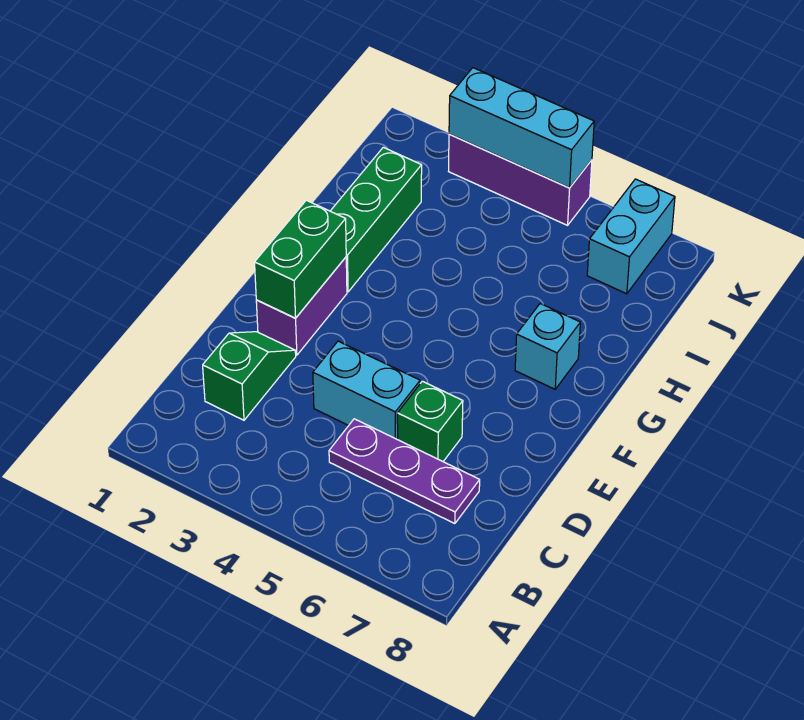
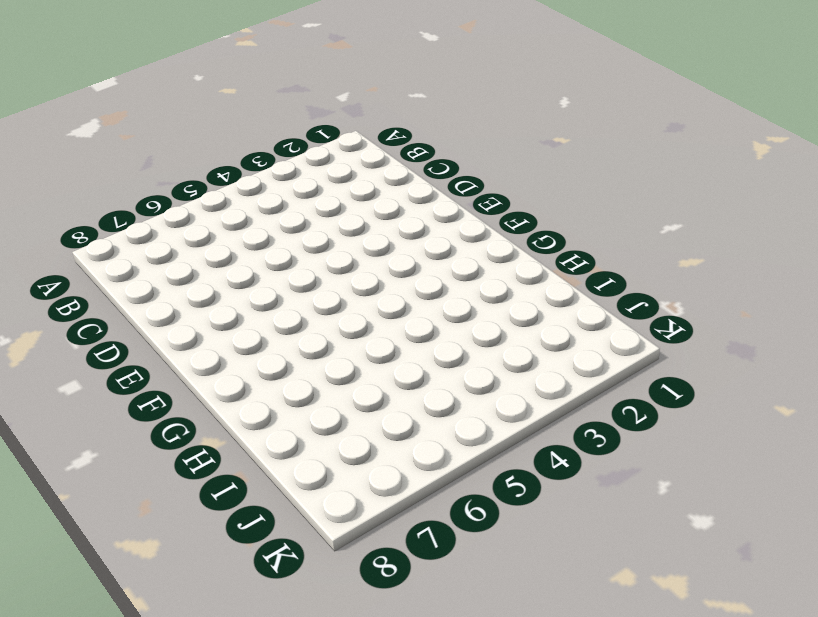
none -> green slope C2:D2 level 1 top C
none -> purple plate C5:C7 level 1

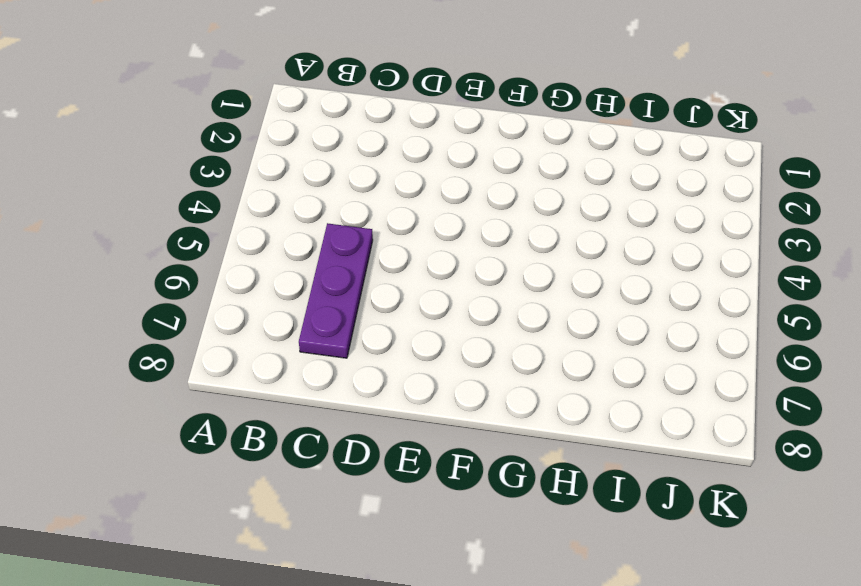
none -> green slope C2:D2 level 1 top C
none -> cyan brick D4:D5 level 1

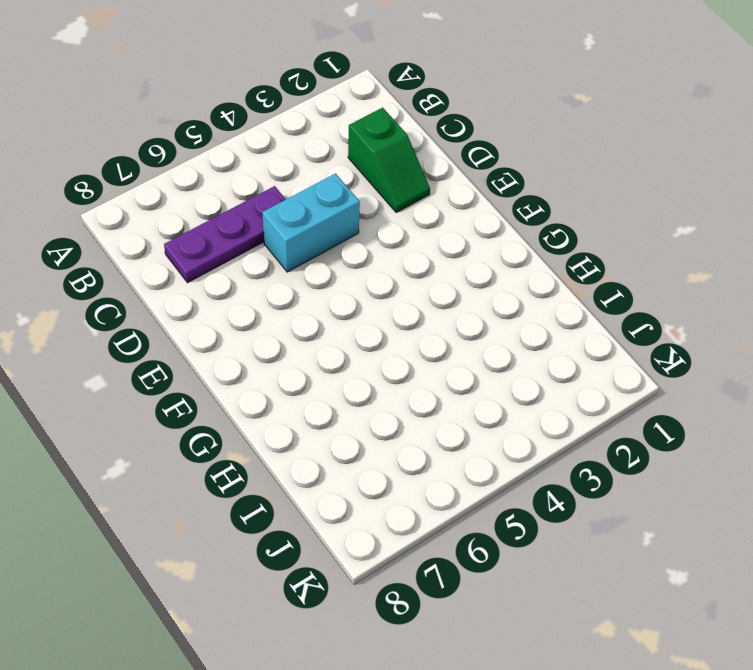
none -> green brick D6 level 1
none -> purple brick E2:F2 level 1

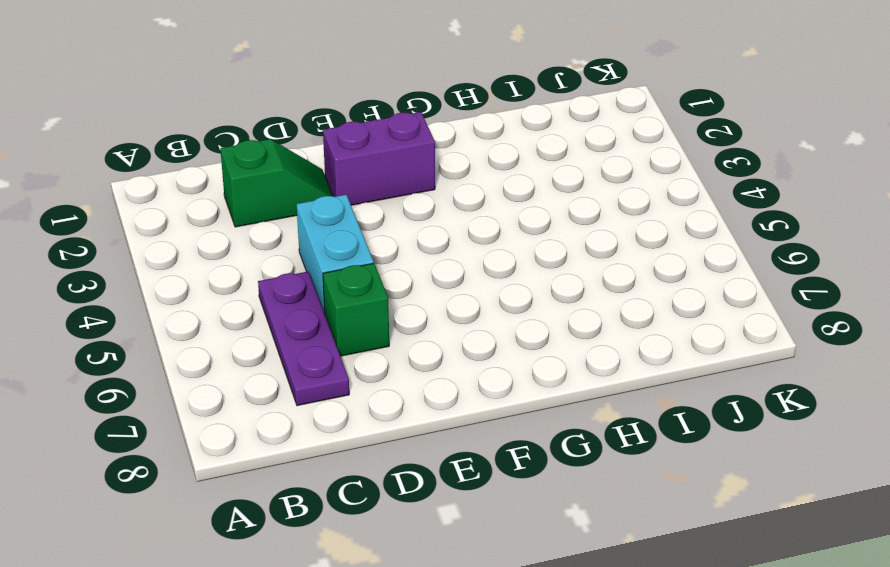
none -> green brick G2:I2 level 1
none -> cyan brick G7 level 1

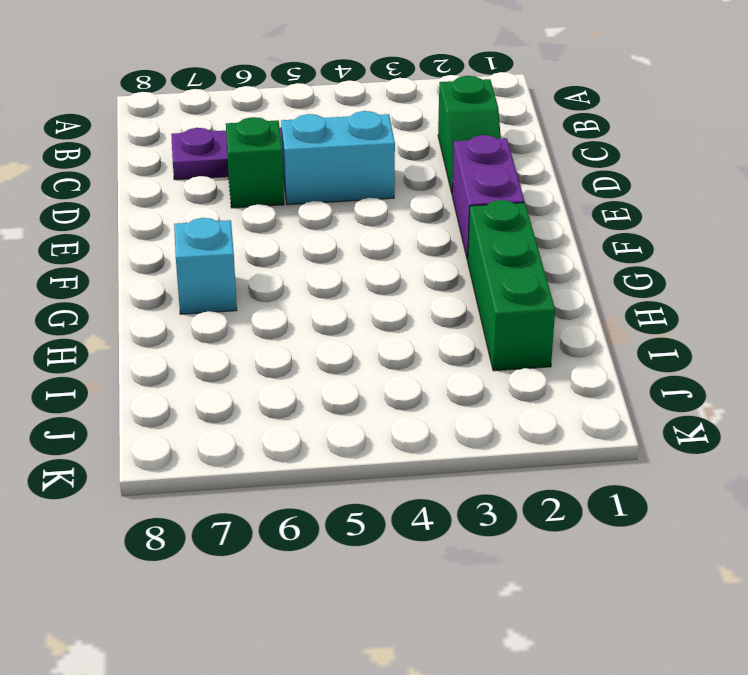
none -> cyan brick J7:K7 level 1
none -> purple brick K3:K5 level 1

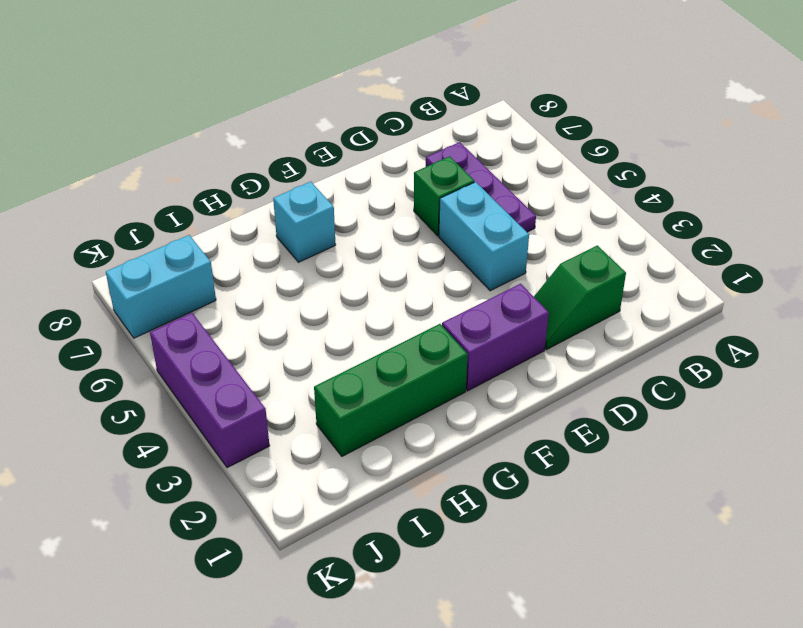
none -> green brick E2:F2 level 2
none -> cyan brick K3:K5 level 2

